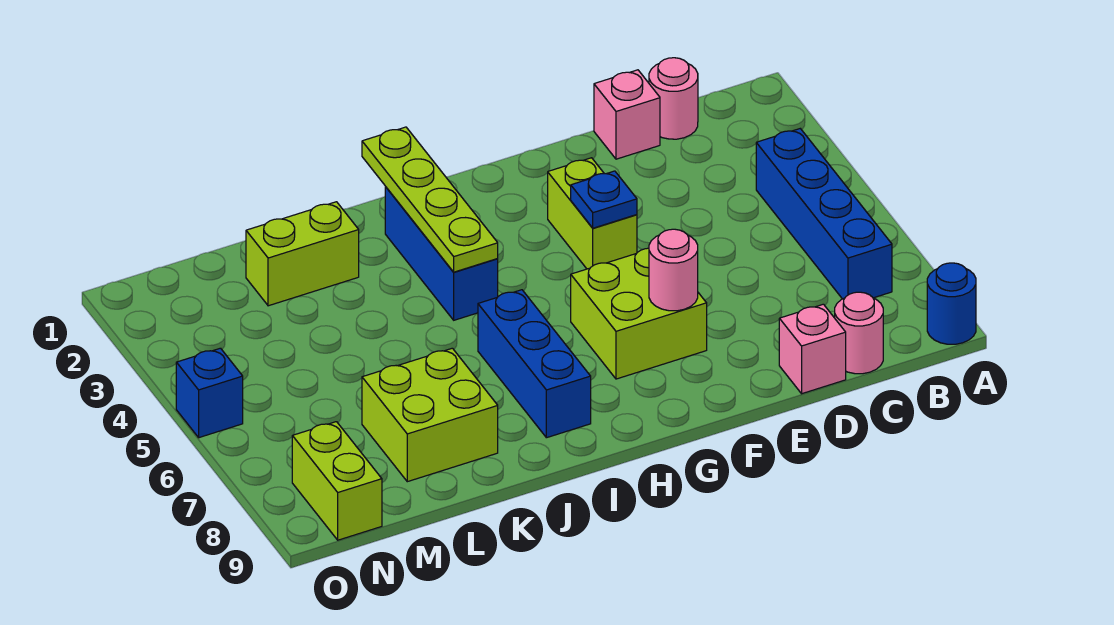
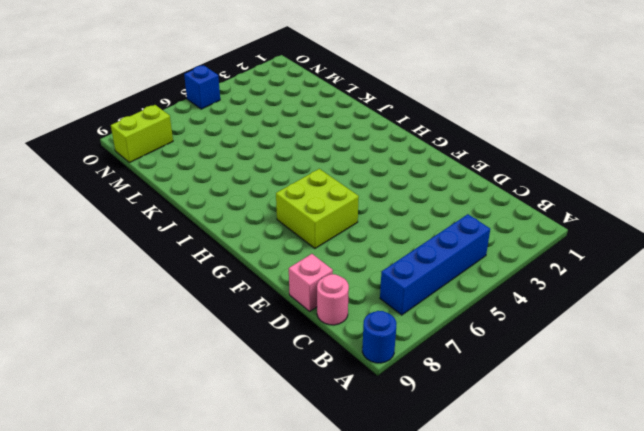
none -> pink round brick C1 level 1
none -> pink brick D1 level 1
none -> lime brick F3:F4 level 1

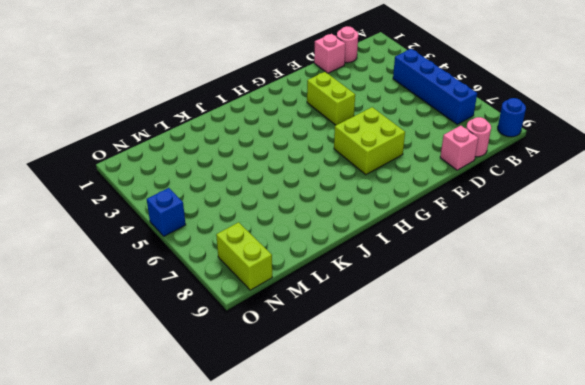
none -> blue brick I2:I4 level 1
none -> blue brick I6:I8 level 1
none -> lime brick K2:L2 level 1

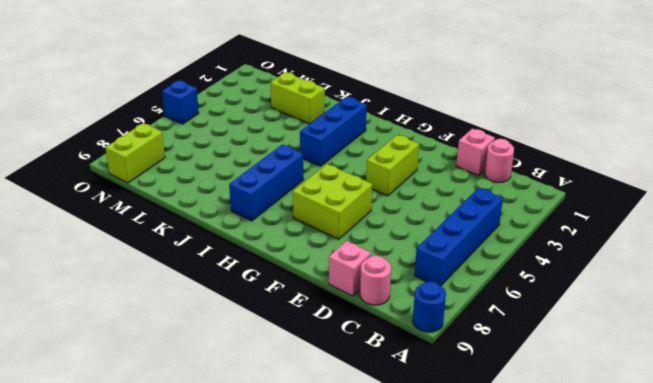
none -> lime brick K7:L8 level 1
none -> blue plate F4 level 2
none -> pink round brick F7 level 2

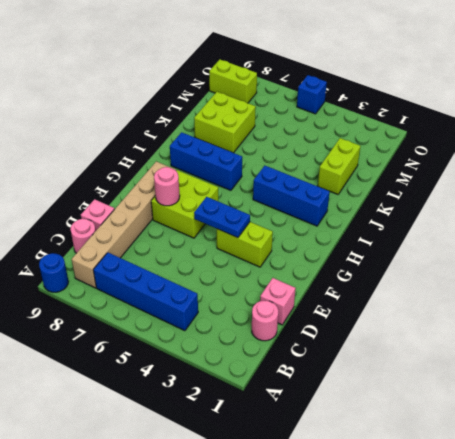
tan brick B8:G8 level 1 -> none
blue plate F4:F5 level 2 -> blue plate F4 level 2
none -> lime plate I1:I4 level 2

